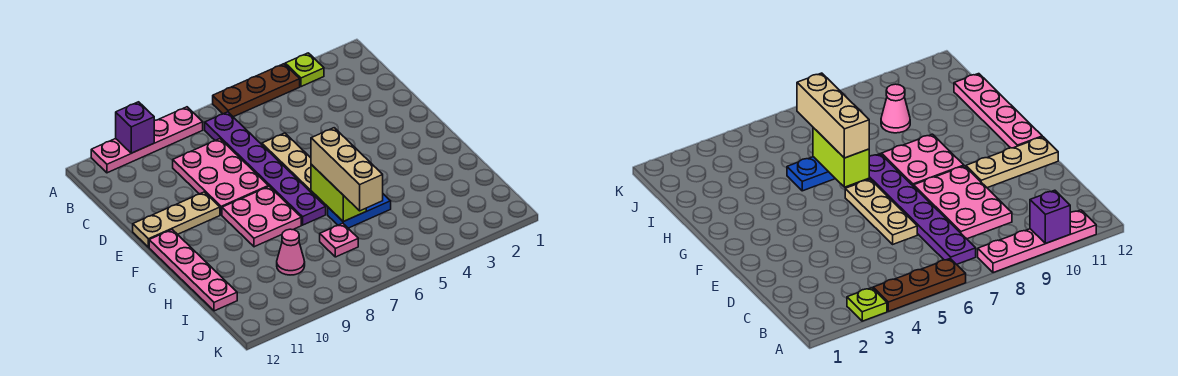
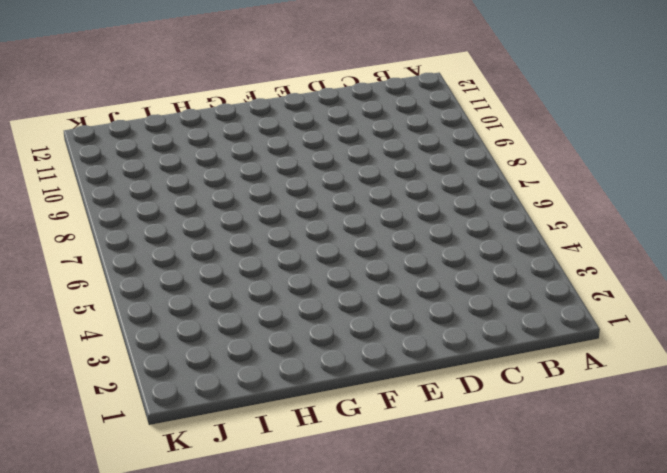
none -> lime plate A3 level 1
none -> brown plate A4:A6 level 1
none -> pink plate A8:A11 level 1

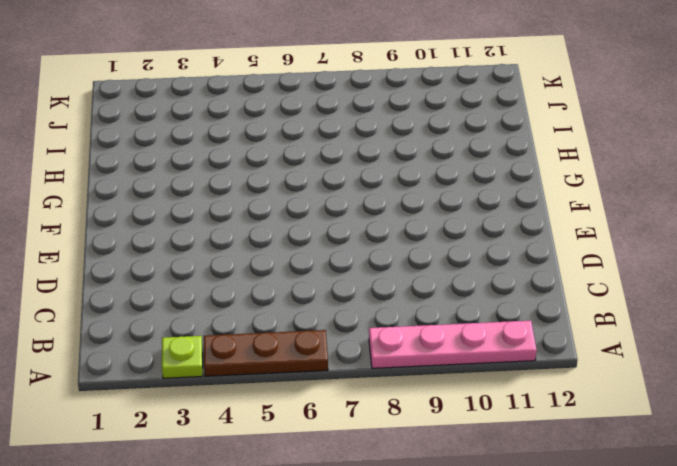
none -> purple plate B7:G7 level 1
none -> pink plate C8:E9 level 1
none -> tan plate D6:F6 level 1

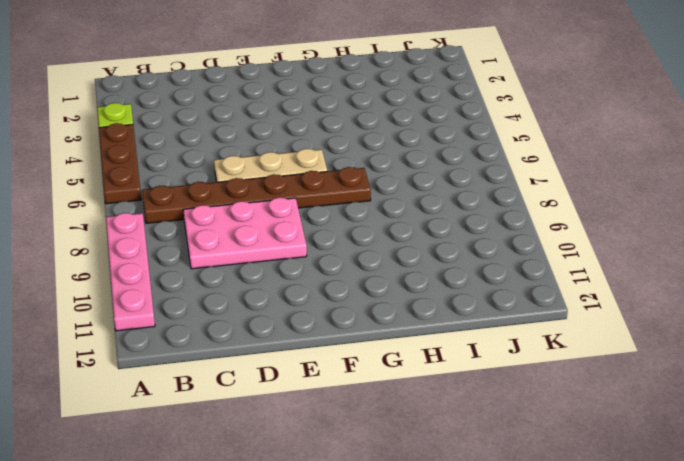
brown plate B7:G7 level 1 -> purple plate B7:G7 level 1
none -> tan plate E10:E12 level 1
none -> pink plate F8:G9 level 1
none -> pink plate F12:I12 level 1

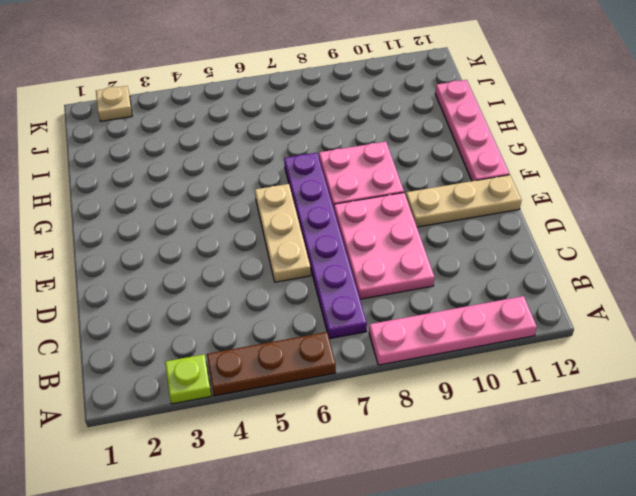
tan plate K2 level 1 -> none
none -> blue plate H5:H6 level 1
none -> pink plate I7 level 1
none -> pink cone I9 level 1

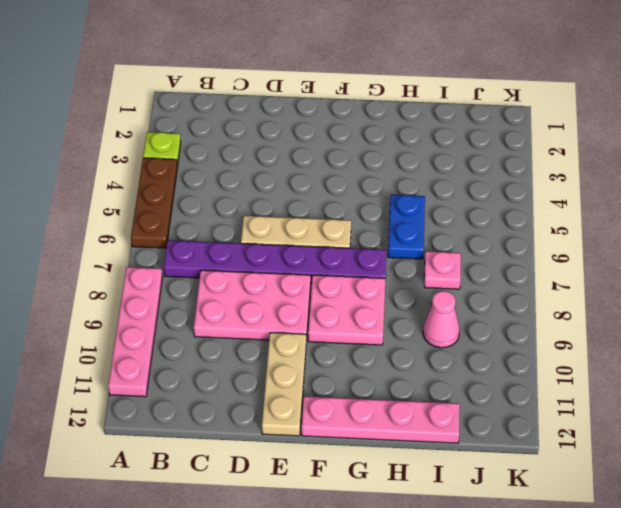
none -> purple brick A10 level 2
none -> lime brick G6:H6 level 2
none -> tan brick G6:I6 level 3

